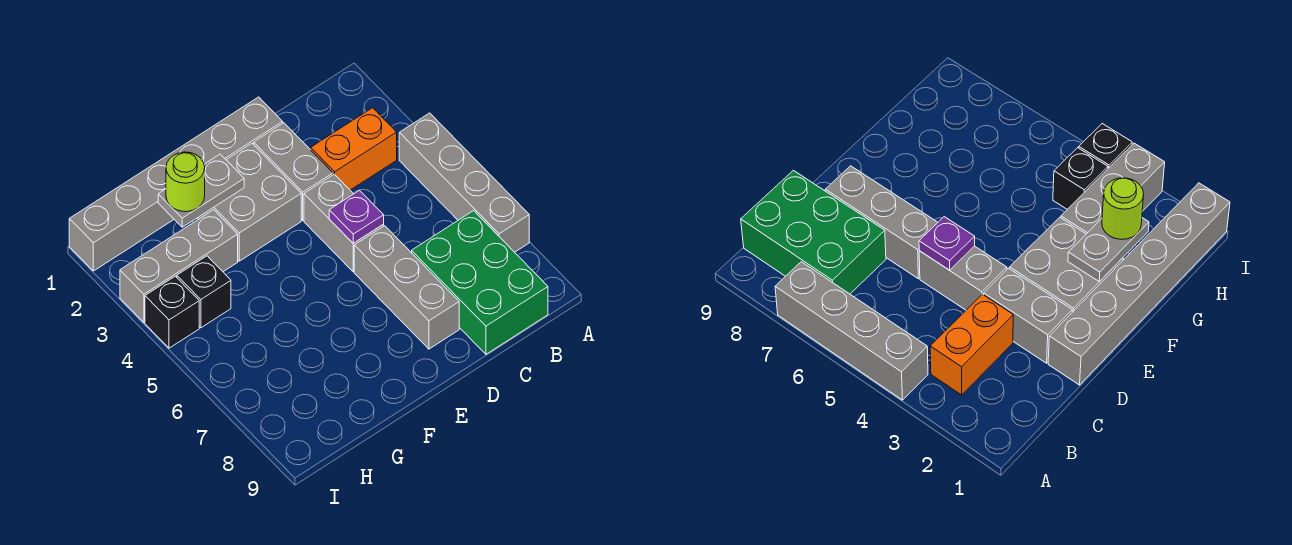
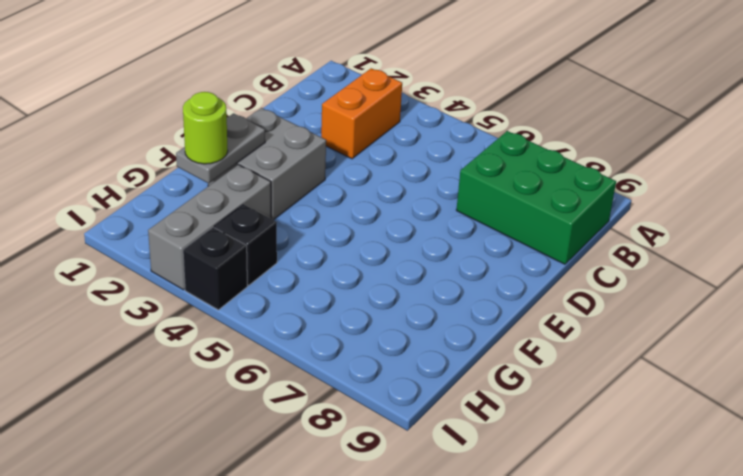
none -> grey brick A4:A7 level 1
none -> grey brick D1:I1 level 1
none -> grey brick D2:D3 level 1

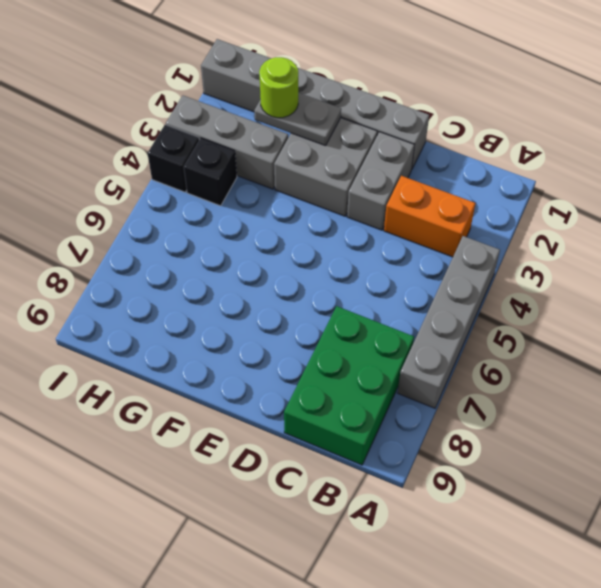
none -> grey brick D4:D5 level 1
none -> grey brick D6:D8 level 1
none -> purple plate D5 level 2

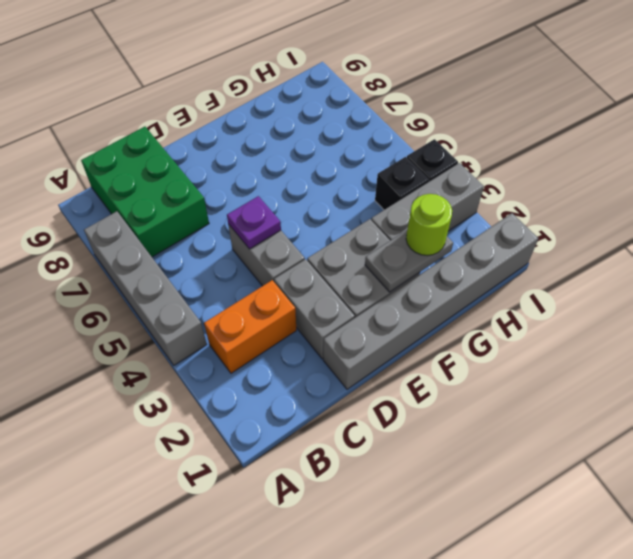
none -> grey brick D6:D8 level 1

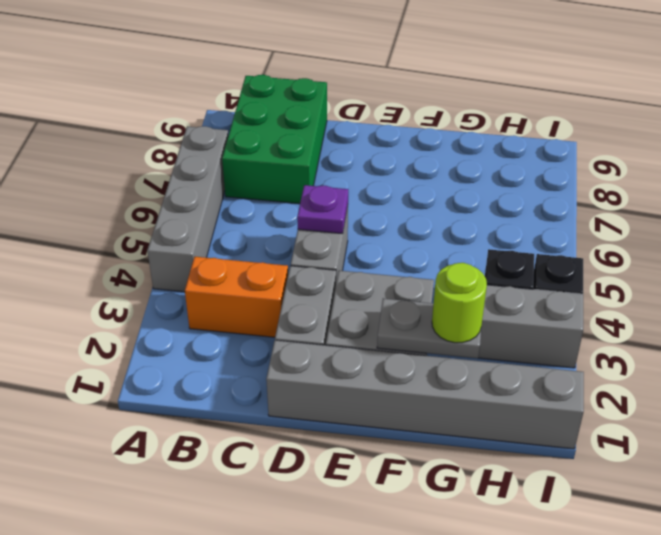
none -> grey brick D6:D8 level 1

